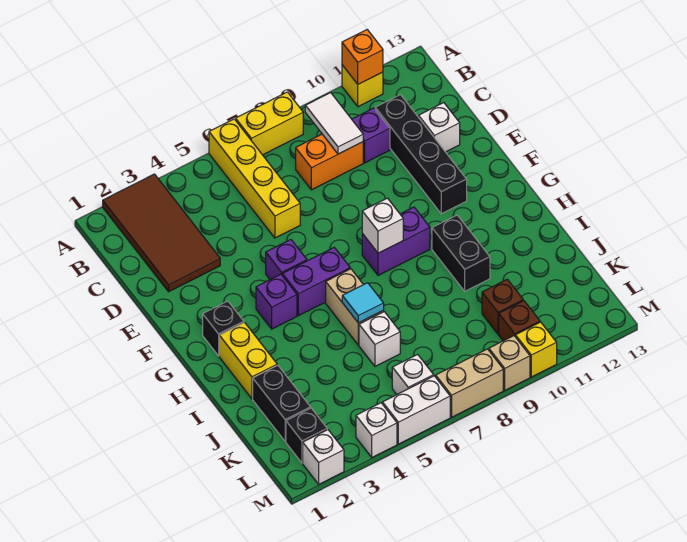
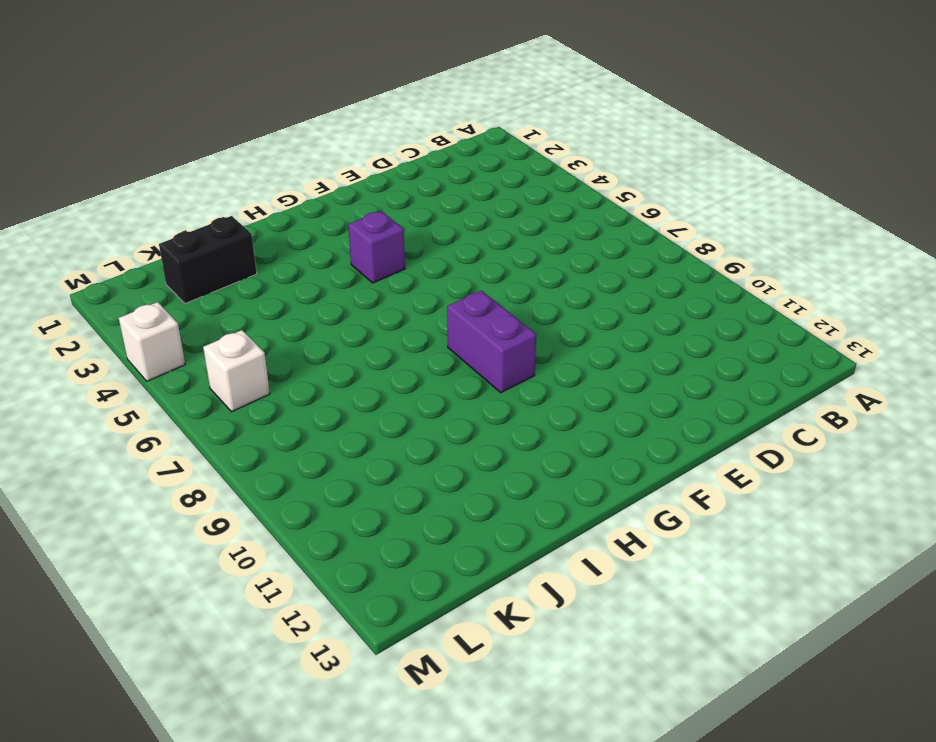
none -> brown tile A2:D3 level 1
none -> yellow brick A6:D6 level 1
none -> yellow brick A7:A8 level 1
none -> yellow brick A11 level 1

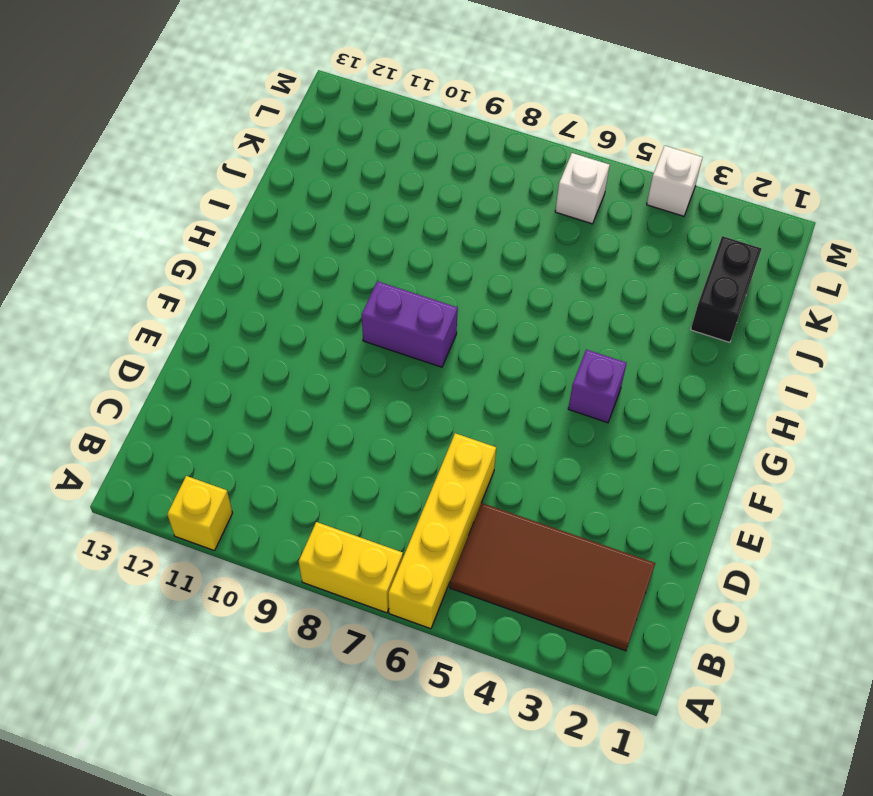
brown tile B2:C5 level 1 -> brown tile A2:D3 level 1
none -> orange brick C8:C9 level 1
none -> purple brick C10 level 1
none -> black brick C11:F11 level 1
none -> white brick D12 level 1

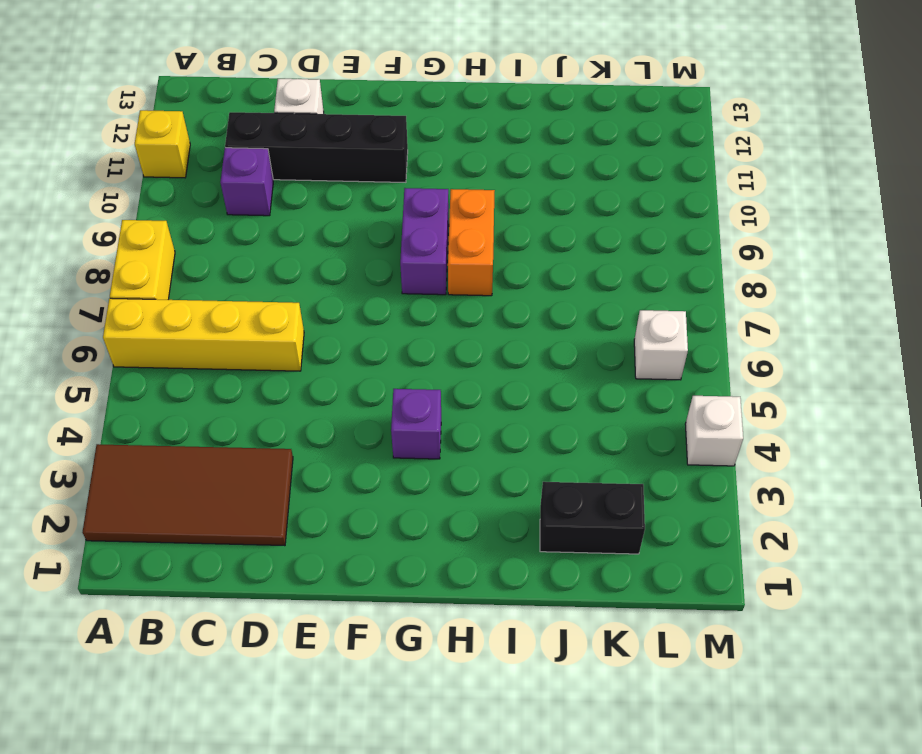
orange brick H8:H9 level 1 -> orange brick C8:C9 level 1
none -> purple brick F5 level 1
none -> black brick G2 level 1
none -> purple brick G5:G6 level 1
none -> yellow brick H2:I2 level 1

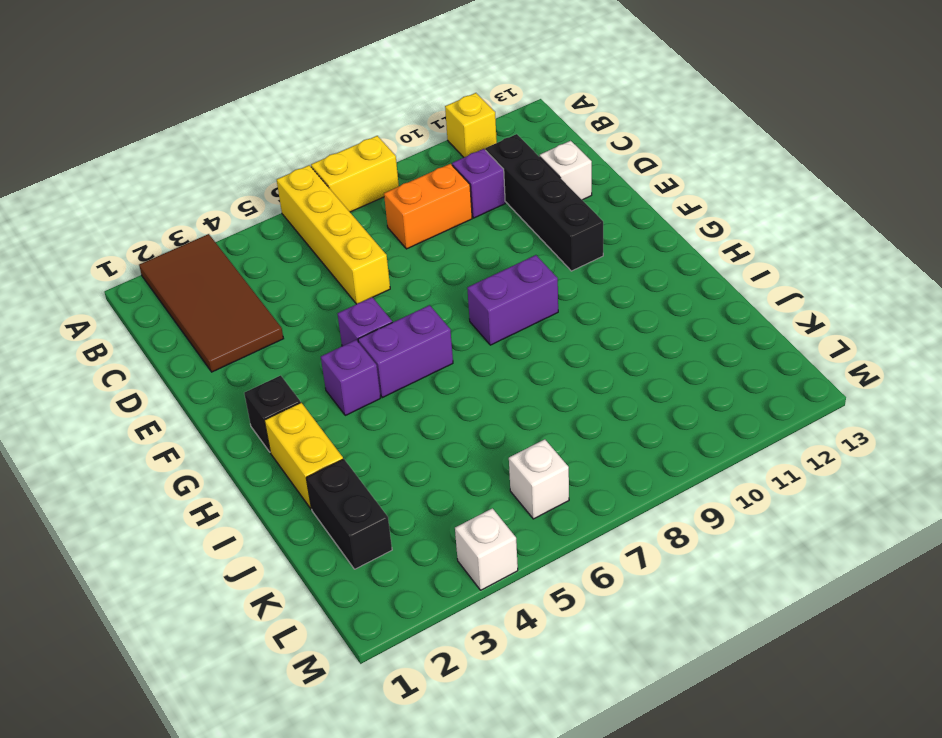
none -> tan brick H6:I6 level 1
none -> black brick H10:I10 level 1
none -> white brick J6 level 1
none -> brown brick K10 level 1

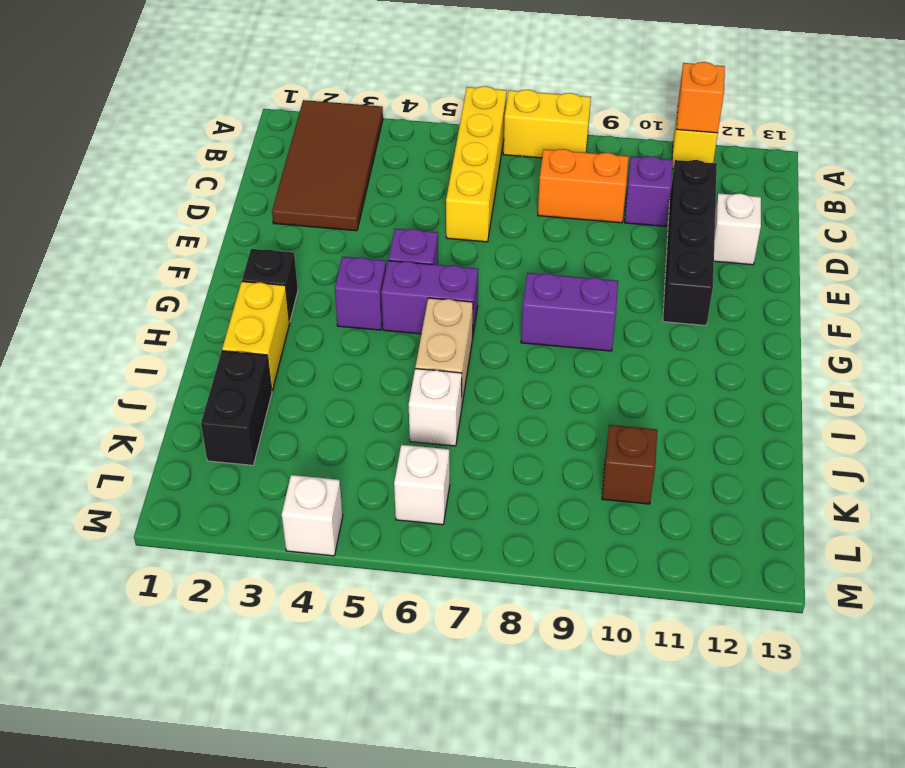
none -> black brick H10:I10 level 1
none -> black brick L2 level 1
none -> brown brick L10 level 1
none -> white brick M2 level 1

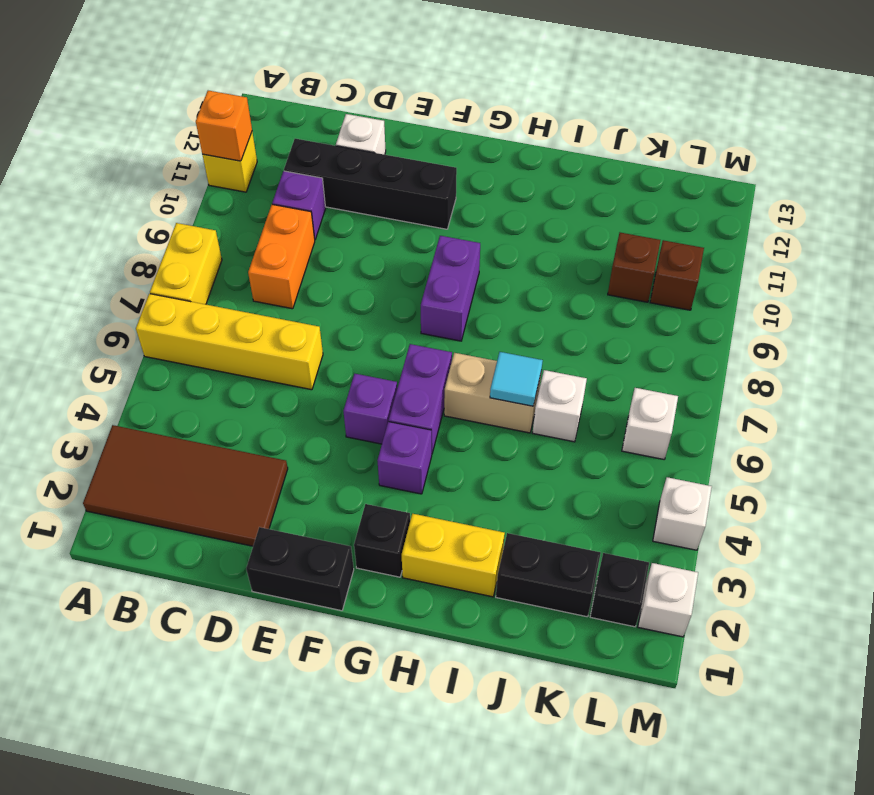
black brick E1:F1 level 1 -> black brick H10:I10 level 1
none -> white brick M5:M6 level 1
none -> tan brick M7:M8 level 1
none -> tan brick M9 level 1
none -> yellow brick M10 level 1

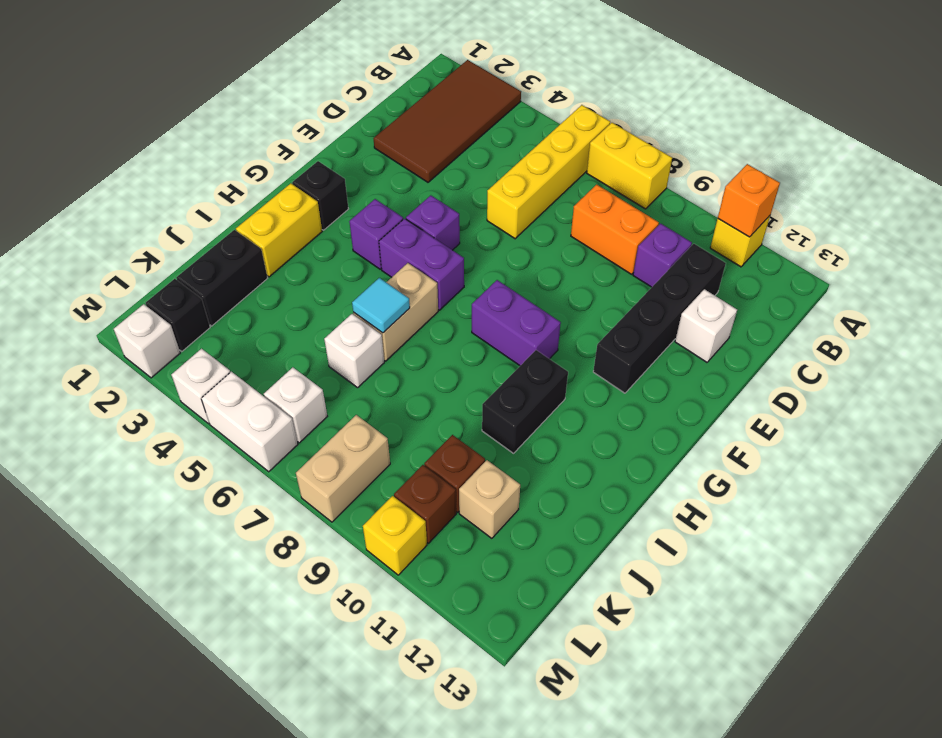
tan brick K11 level 1 -> tan brick M9 level 1
tan brick L8:M8 level 1 -> tan brick M7:M8 level 1
none -> white tile B9:C9 level 2
none -> white brick G8 level 2

